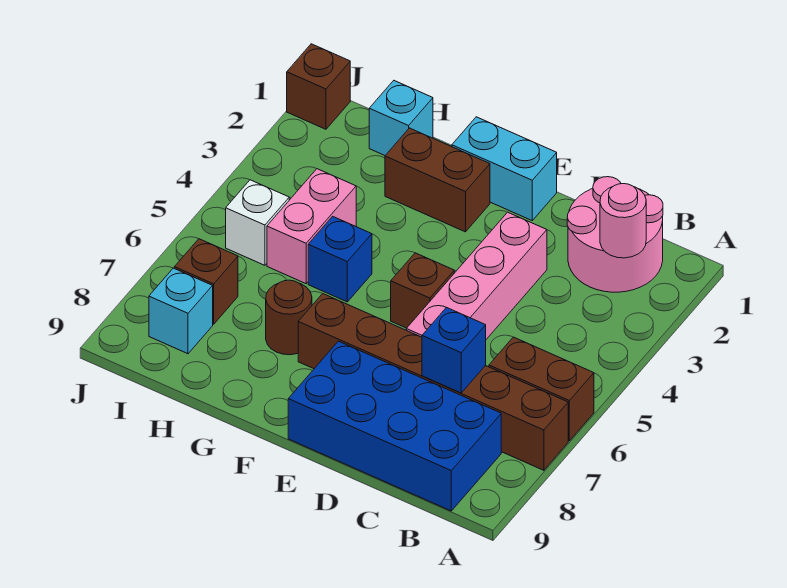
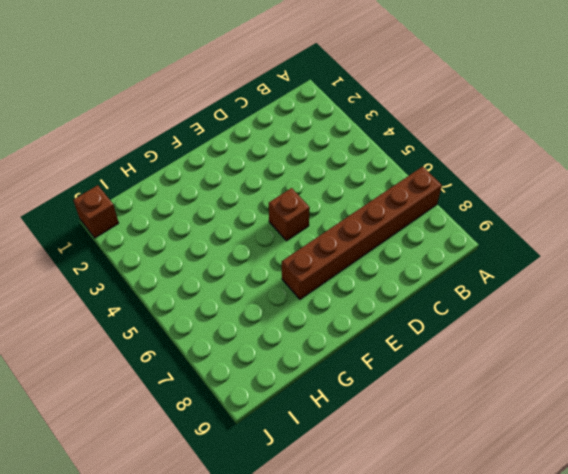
none -> brown brick A6:B6 level 1
none -> pink round brick B1:C2 level 1
none -> blue brick B8:E9 level 1

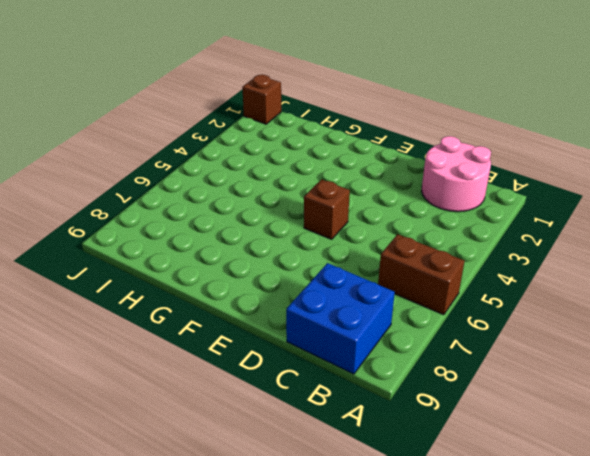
blue brick B8:C9 level 1 -> blue brick B8:E9 level 1
none -> brown brick A7:F7 level 1
none -> pink brick D3:D6 level 1
none -> cyan brick E1:F1 level 1

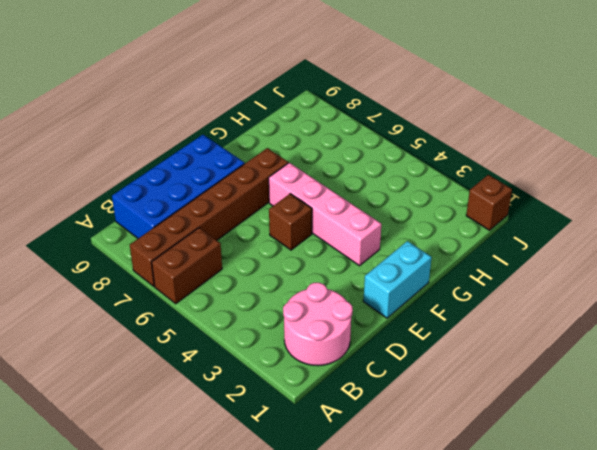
pink brick F3:F6 level 1 -> pink brick D3:D6 level 1
none -> brown brick F2:G2 level 1
none -> blue brick G5 level 1
none -> brown round brick G7 level 1

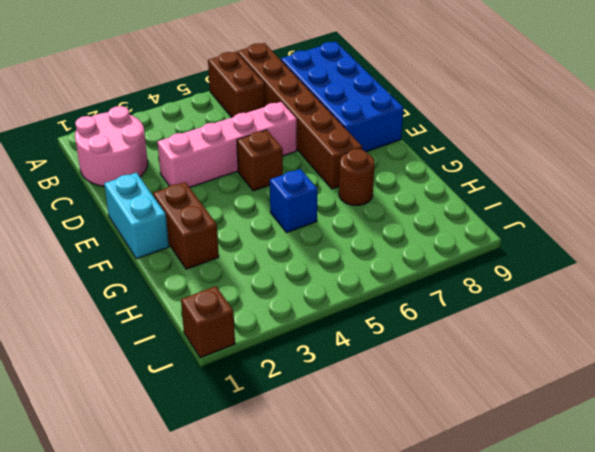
none -> cyan brick H1 level 1
none -> pink brick H4:H5 level 1
none -> white brick I5 level 1

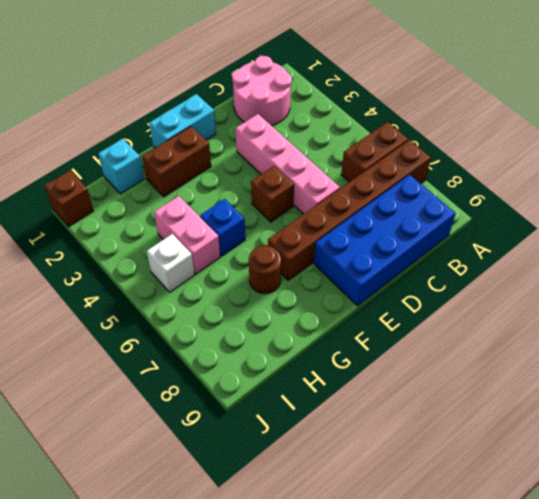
none -> brown brick I7 level 1
none -> cyan brick I8 level 1
none -> pink round brick B2 level 2

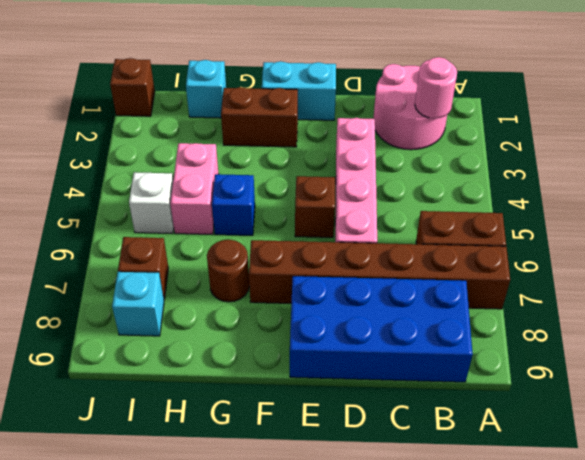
none -> blue brick C7 level 2

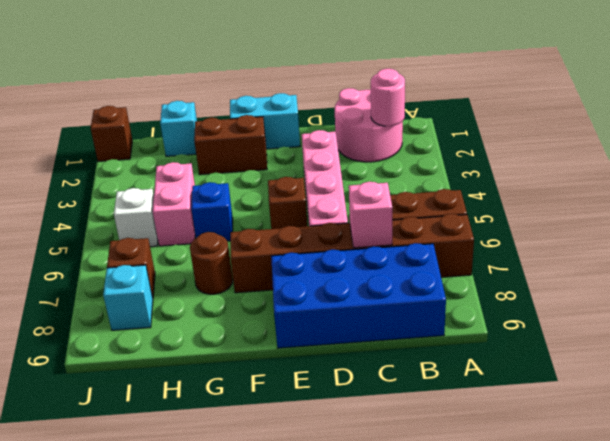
pink brick C7 level 2 -> blue brick C7 level 2

